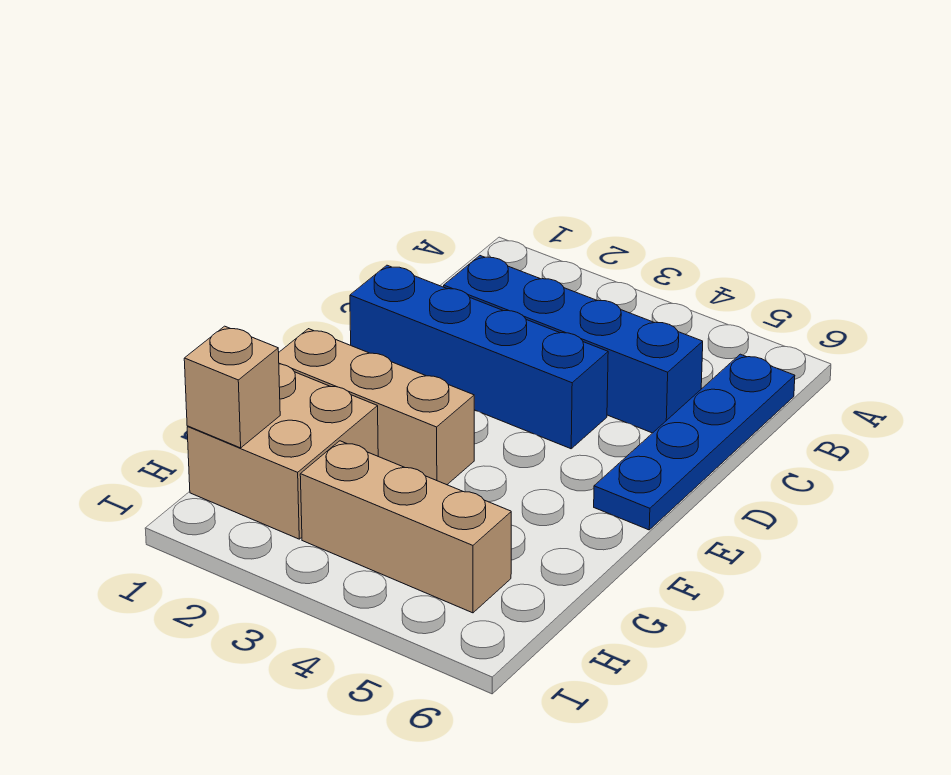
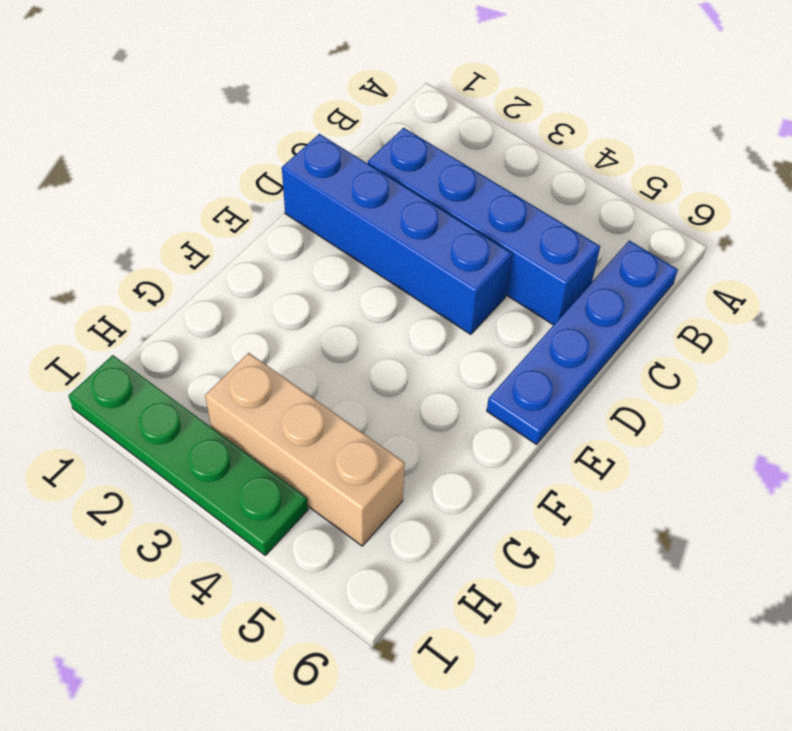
green plate I1:I4 level 1 -> none
none -> tan brick F1:F3 level 1
none -> tan brick G1:H2 level 1

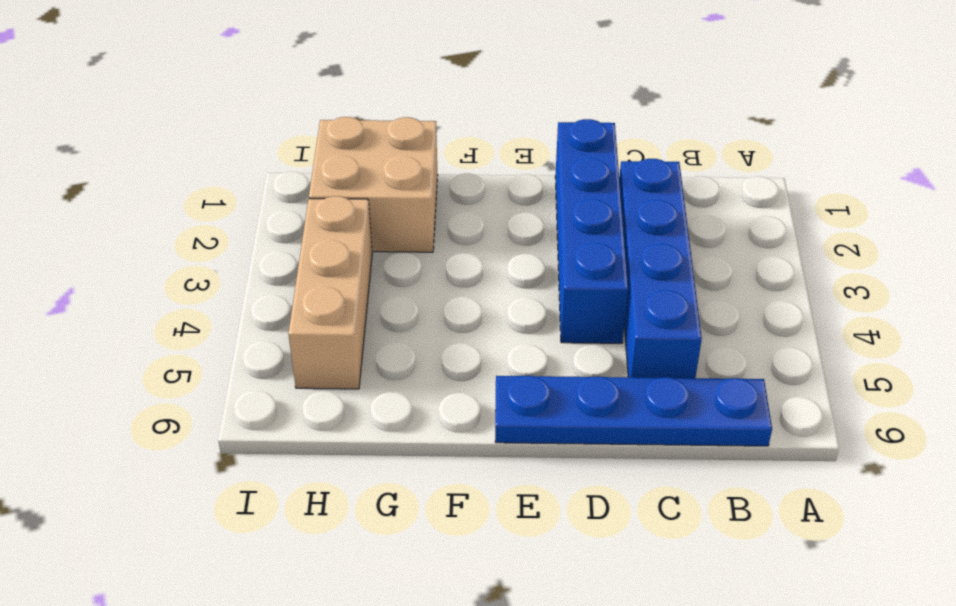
none -> tan brick F1:F3 level 1
none -> tan brick H1 level 2

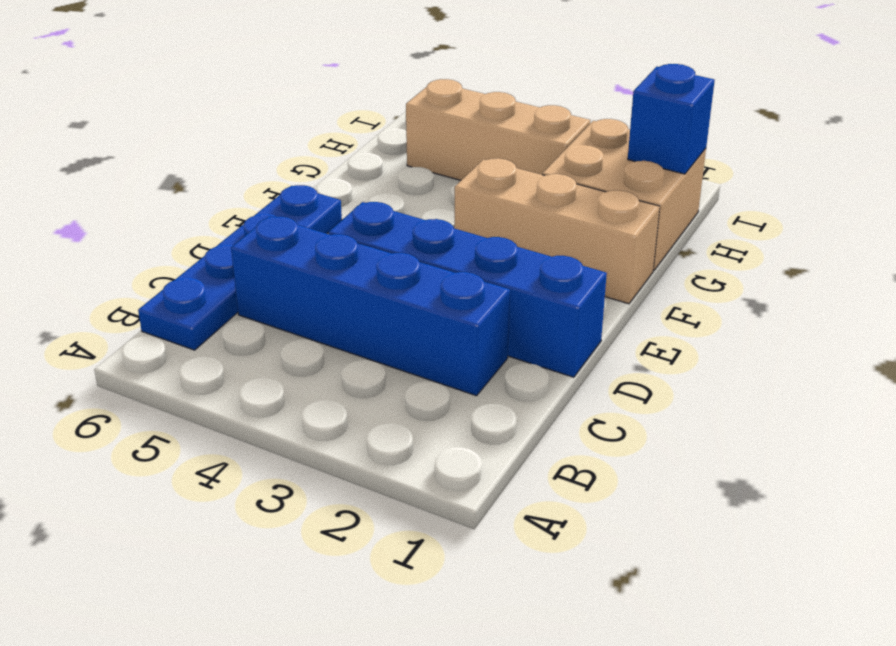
blue brick H1 level 2 -> tan brick H1 level 2

